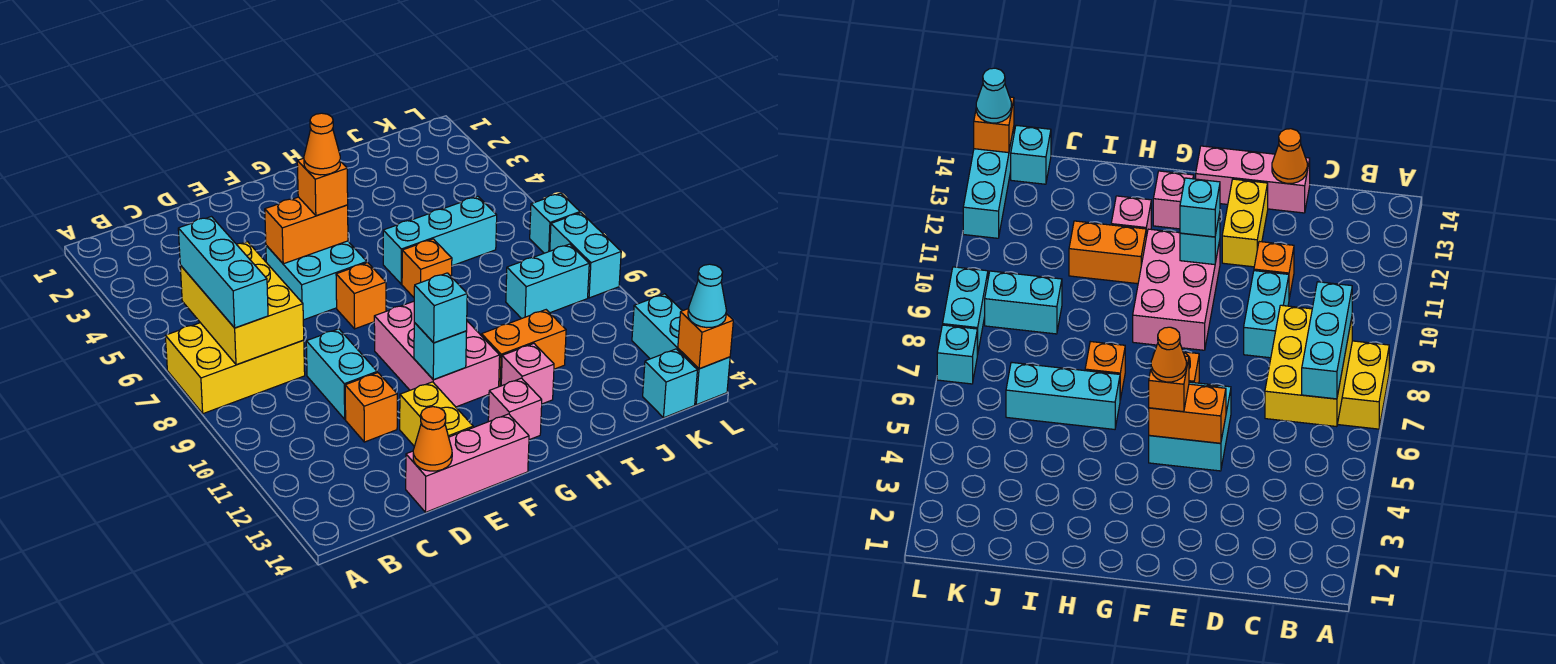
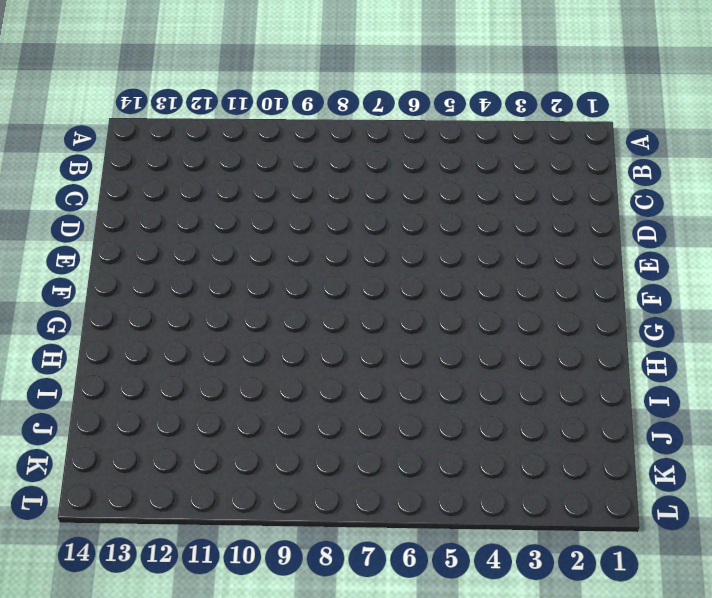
none -> yellow brick A7:C8 level 1
none -> cyan brick D9:D10 level 1
none -> orange brick D11 level 1

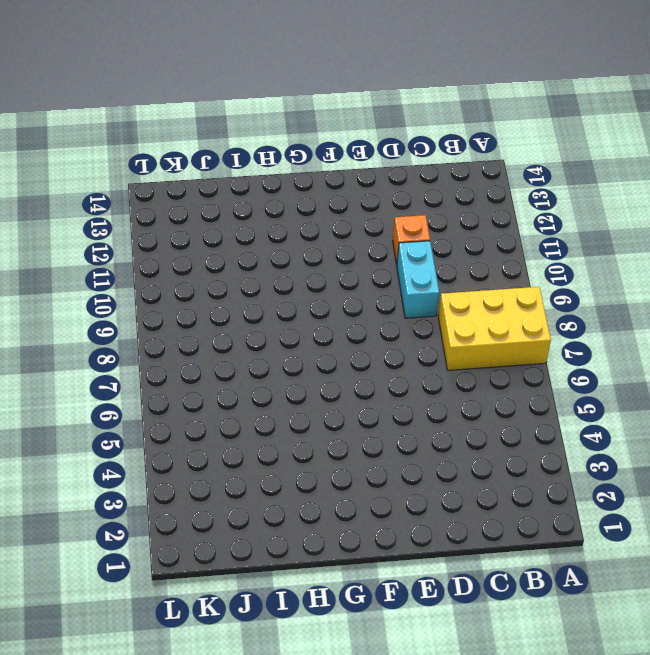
none -> pink brick D14:F14 level 1
none -> cyan brick E5:F6 level 1
none -> yellow brick E12:E13 level 1

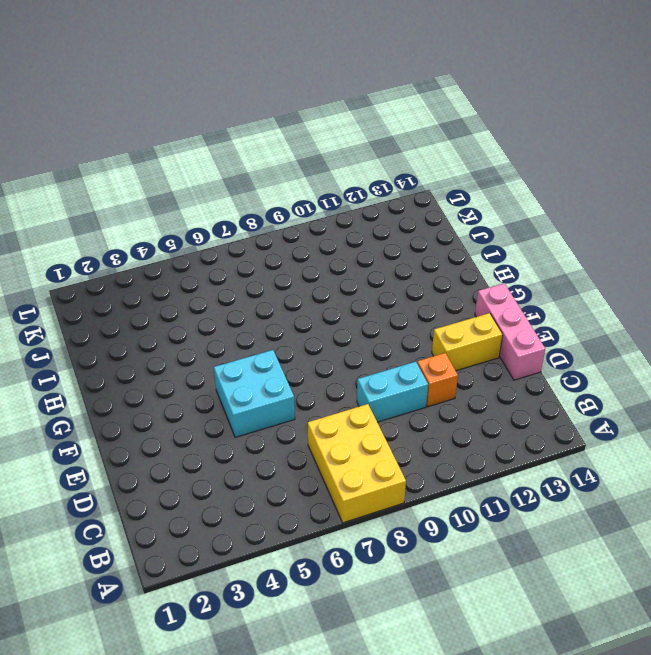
none -> orange brick F7 level 1
none -> pink brick F9:G11 level 1
none -> pink brick G13 level 1

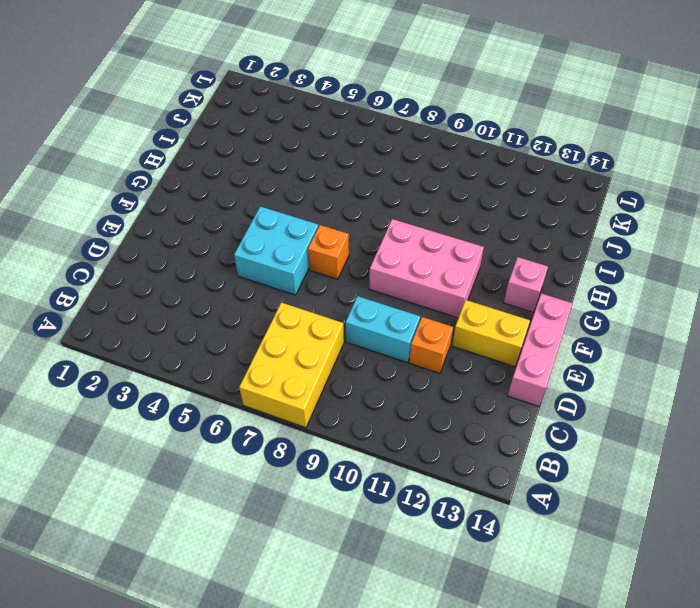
none -> cyan brick H6:J6 level 1
none -> orange brick H7 level 1
none -> orange brick H11:I11 level 1

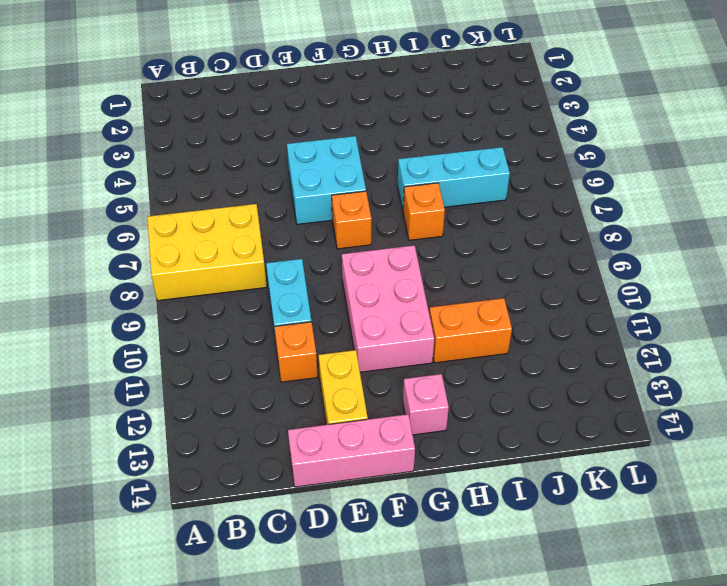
none -> pink brick H12 level 1
none -> cyan brick J9:K9 level 1
none -> cyan brick K14 level 1

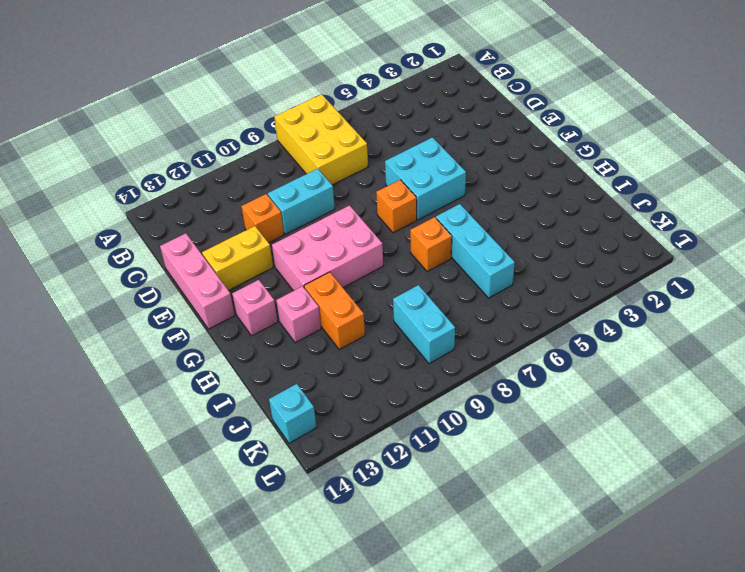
none -> cyan brick L7 level 1
none -> cyan brick L8:L9 level 1
none -> cyan brick L12:L14 level 1

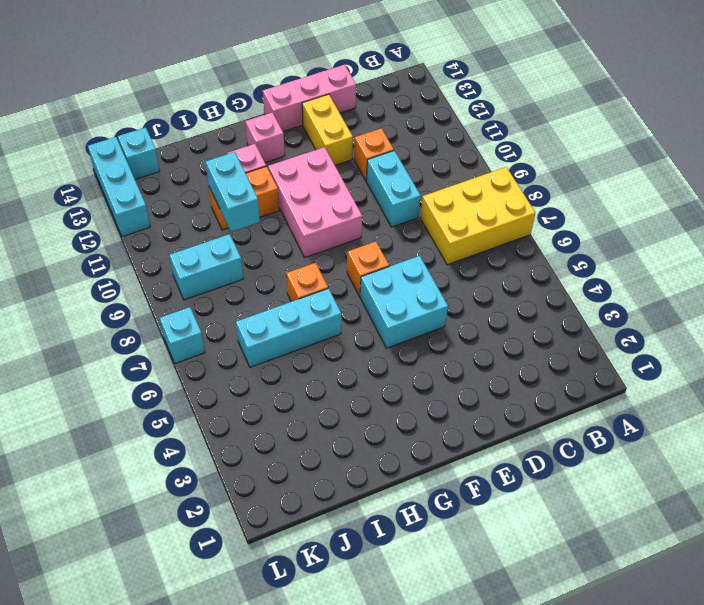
cyan brick I10:I11 level 2 -> cyan brick L8:L9 level 1
none -> yellow brick B6:C8 level 2
none -> orange cone D14 level 2
none -> orange brick E5:F5 level 2

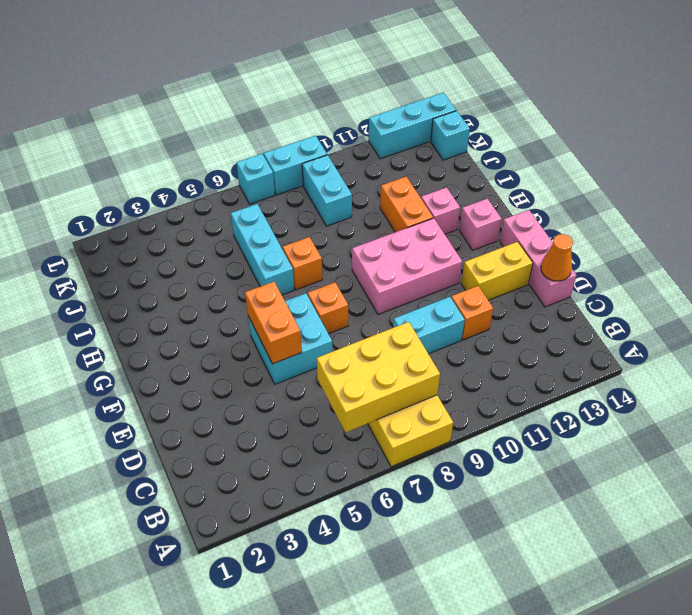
none -> cyan brick F11 level 2
none -> orange brick L14 level 2
none -> cyan brick B6:B8 level 3

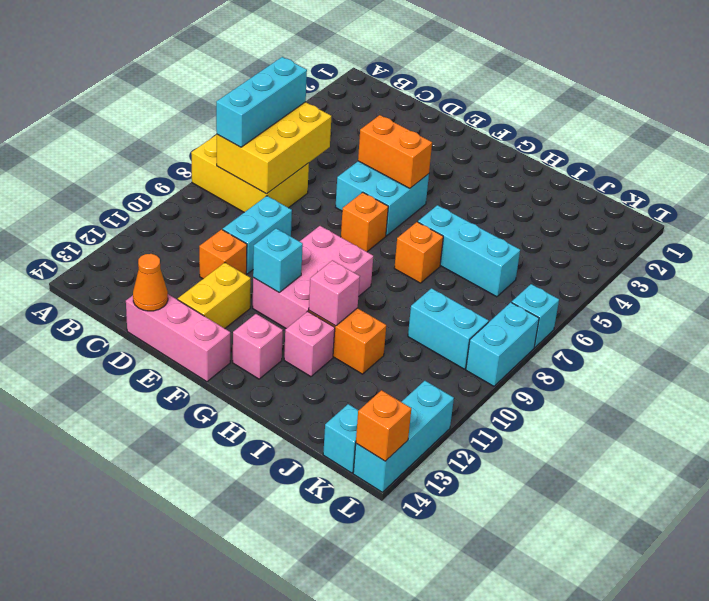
pink brick H11 level 2 -> none
none -> orange brick F5 level 3
none -> cyan brick F11 level 3
none -> cyan cone L14 level 3

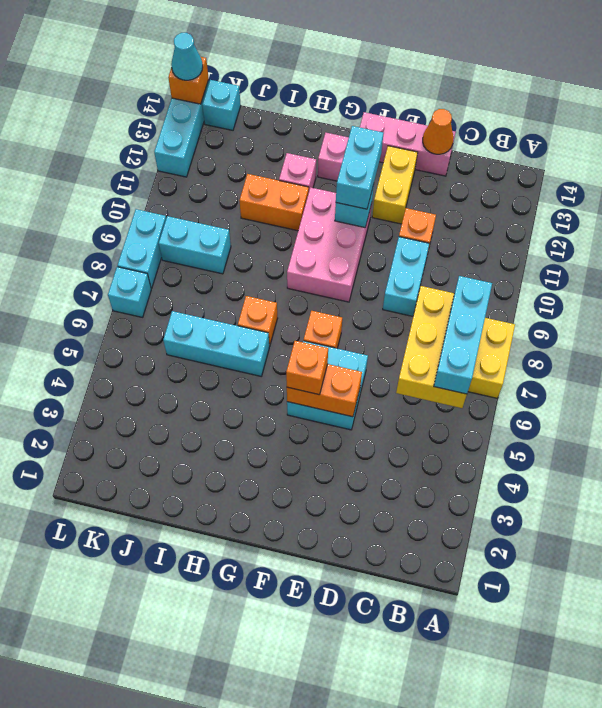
cyan brick F11:F12 level 3 -> cyan brick F11 level 3
none -> orange cone F5 level 4

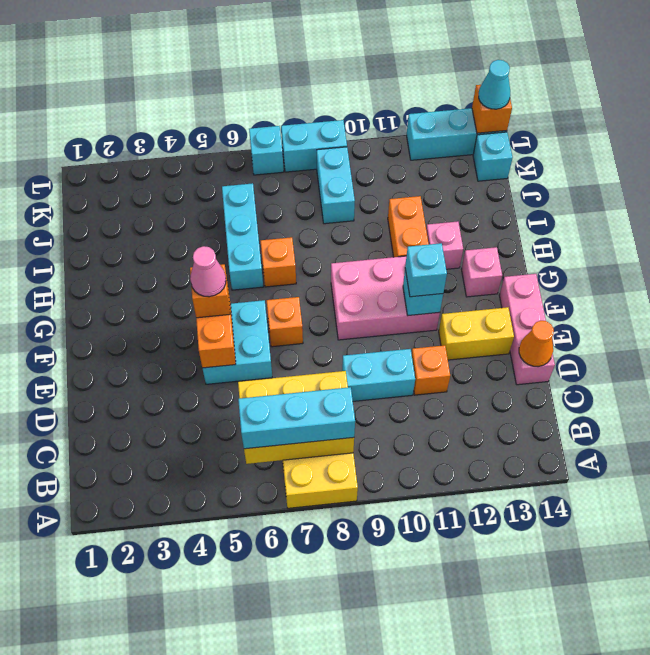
pink cone F5 level 4 -> orange cone F5 level 4

